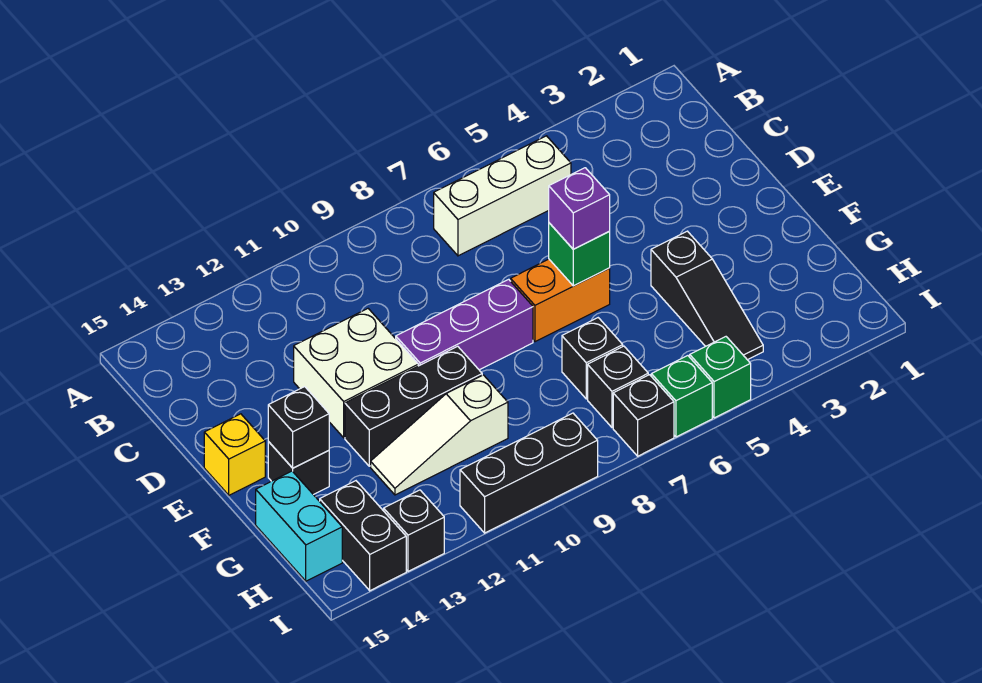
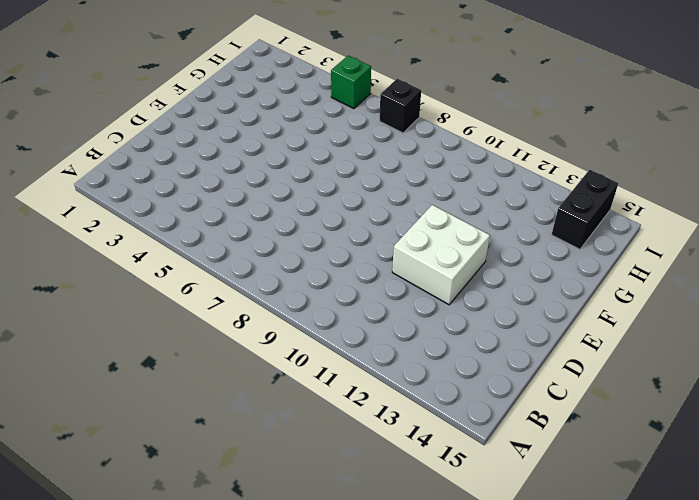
none -> white brick B5:B7 level 1
none -> orange brick E6:E7 level 1
none -> purple brick E8:E10 level 1

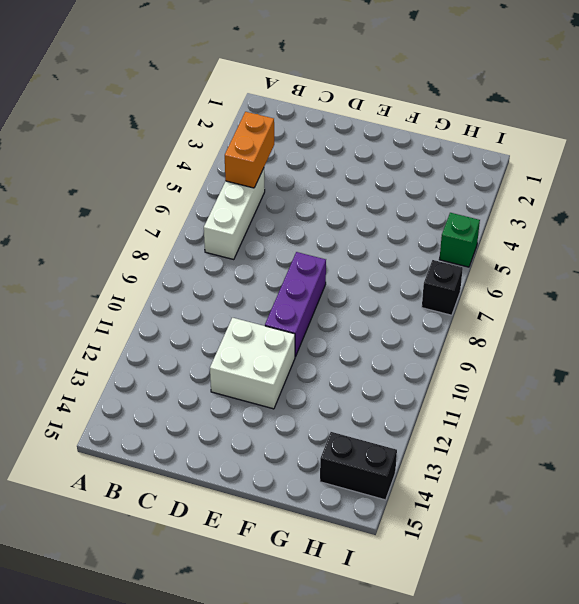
orange brick B4:B5 level 2 -> orange brick E6:E7 level 1
none -> yellow brick E15 level 1
none -> black slope F4:H4 level 1 top F
none -> black brick F10:F12 level 1

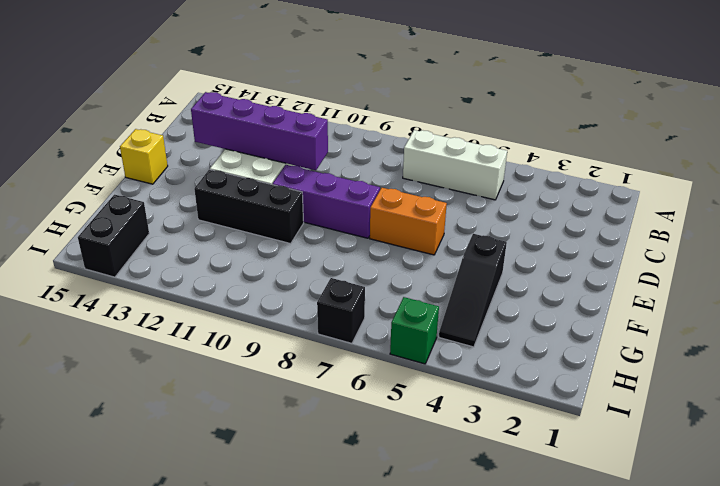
purple brick D10:D13 level 2 -> none
none -> black brick F14 level 1
none -> black brick G7 level 1
none -> white slope G10:G12 level 1 top 10

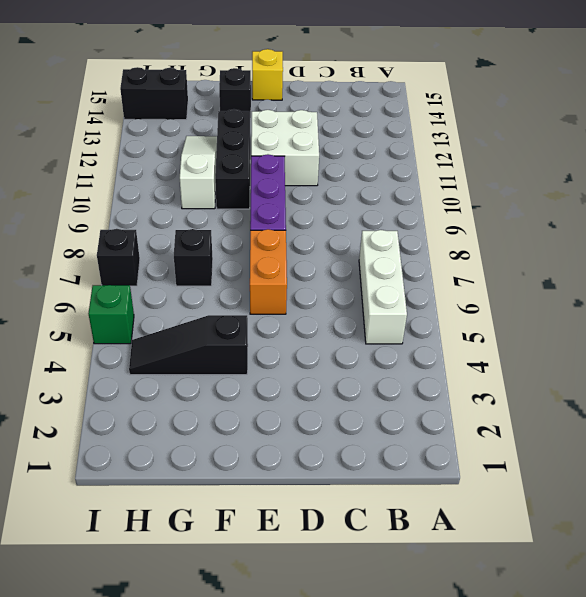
none -> cyan brick G15:H15 level 1
none -> black brick H7 level 1
none -> green brick I6 level 1

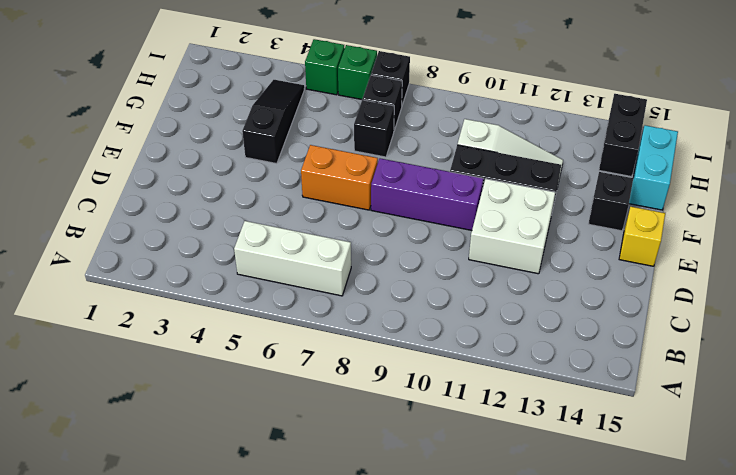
none -> black brick I9:I11 level 1
none -> black brick I13 level 1
none -> green brick E6 level 2

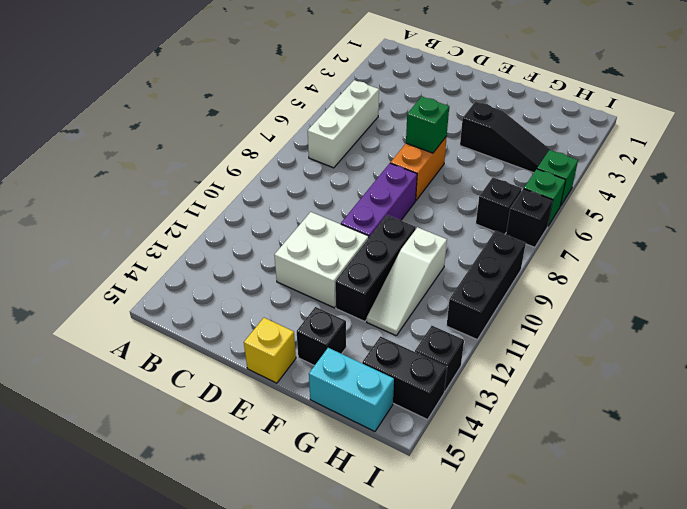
none -> black brick G7 level 1
none -> black brick F14 level 2
none -> purple brick E6 level 3

